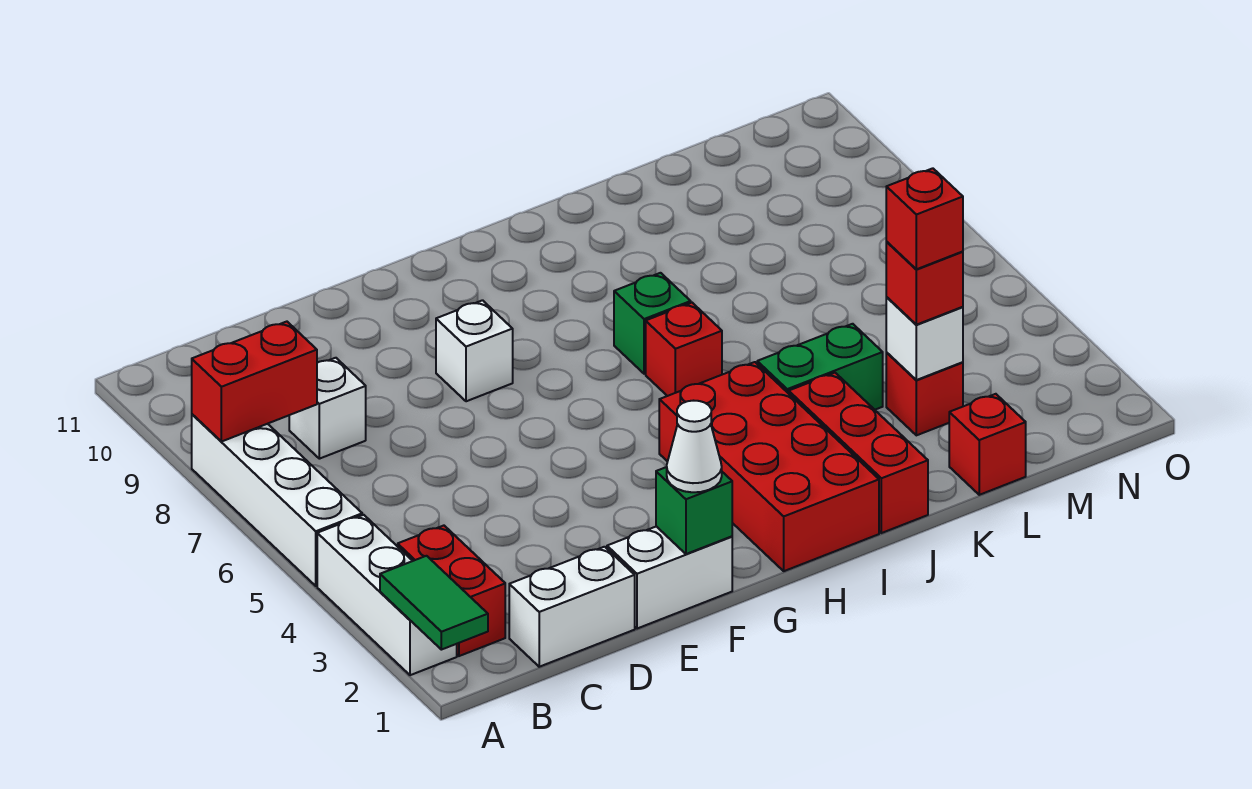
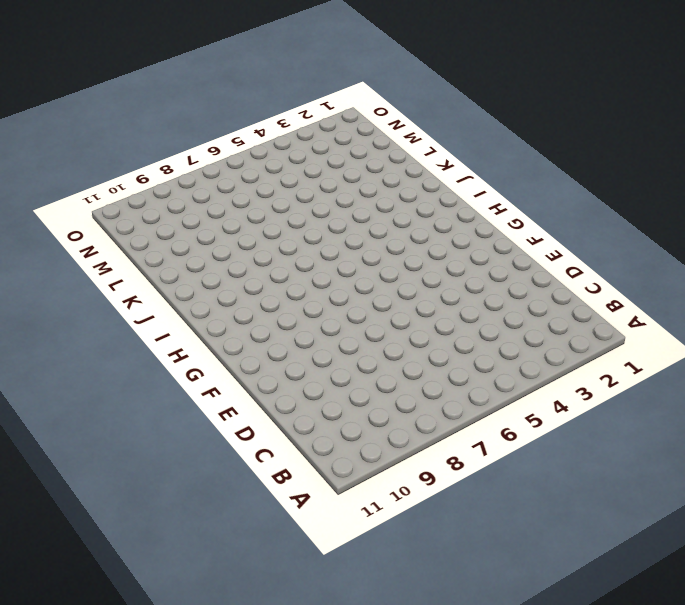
none -> white brick A2:A4 level 1
none -> white brick A5:A8 level 1
none -> red brick B2:B3 level 1

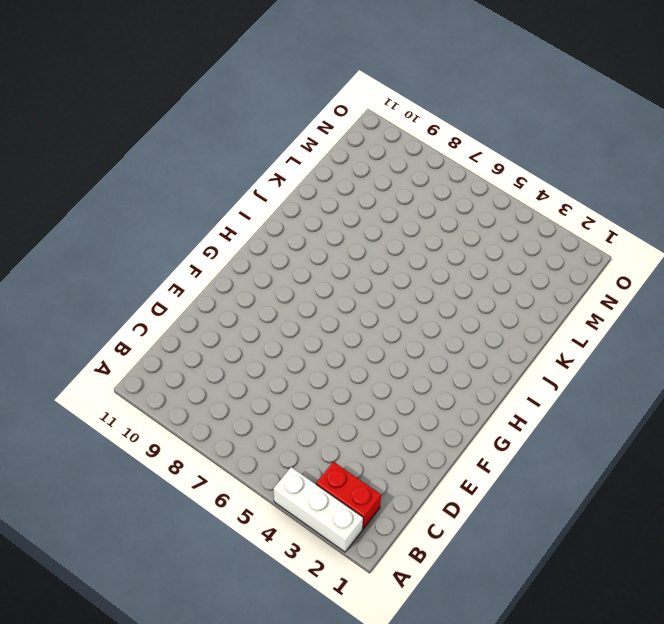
none -> white brick A5:A8 level 1
none -> white brick C1:D1 level 1
none -> white brick C8 level 1

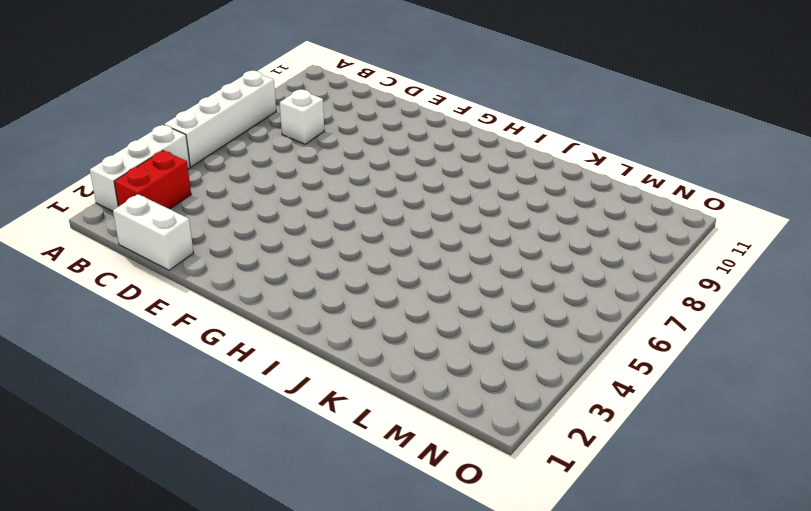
none -> white brick E1:F1 level 1
none -> white brick F8 level 1
none -> red brick H1:I4 level 1

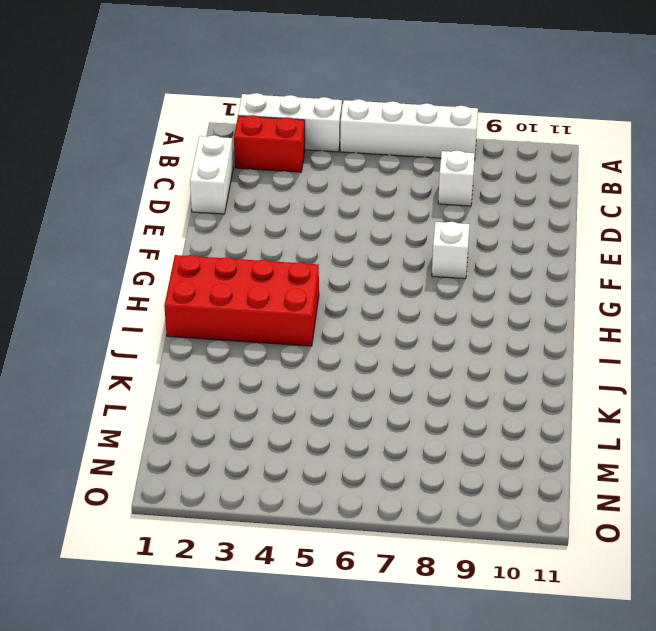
none -> white brick E1:F1 level 1
none -> red brick I6 level 1
none -> green brick I7 level 1

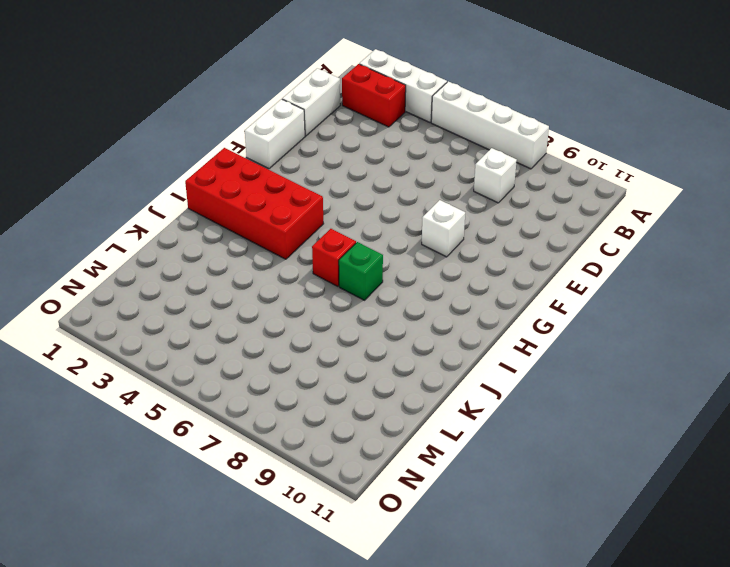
none -> red brick J1:J3 level 1
none -> green brick J4:K4 level 1
none -> red brick L1 level 1

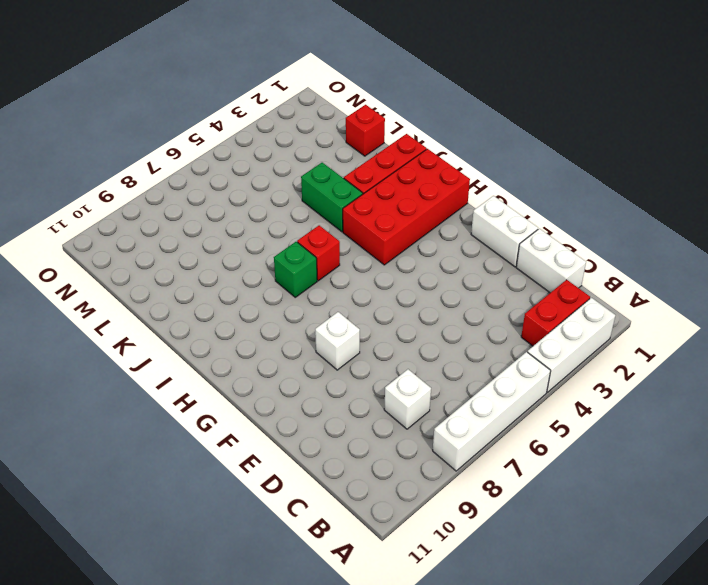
none -> red brick L3 level 1
none -> green tile A1:A2 level 2
none -> red brick A8:B8 level 2

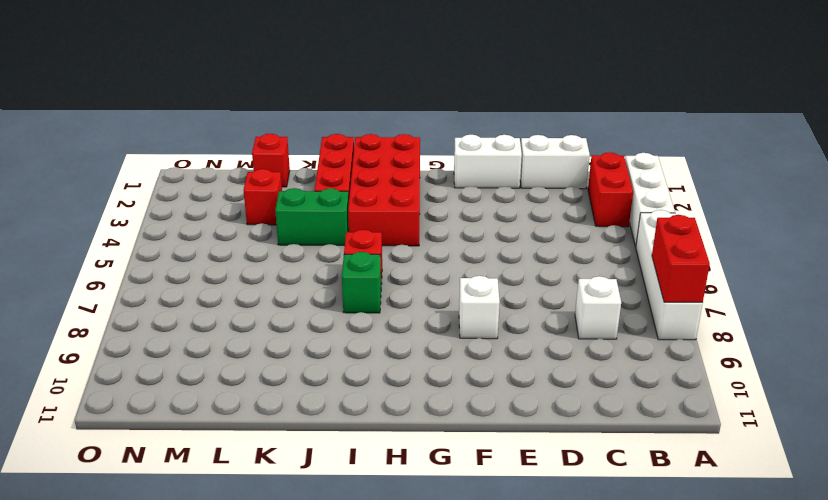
red brick A7:A8 level 2 -> red brick A8:B8 level 2
none -> green tile A1:A2 level 2
none -> green brick F1 level 2
none -> white brick L3 level 2

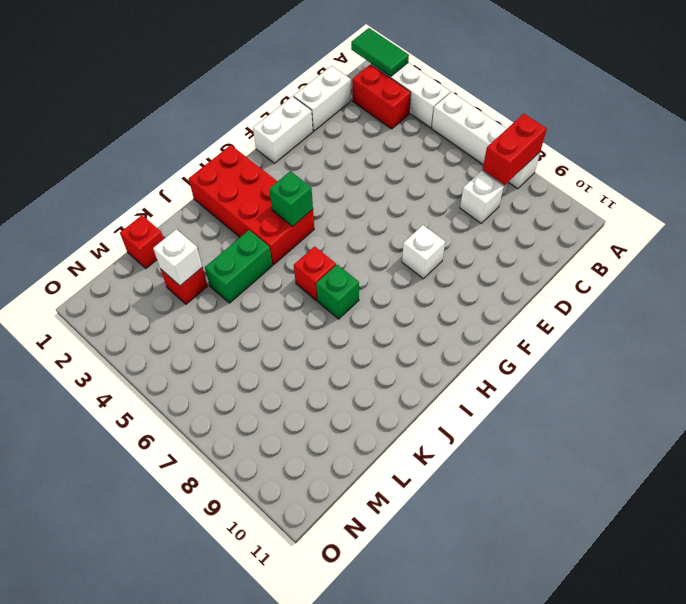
green brick H4 level 2 -> green brick F1 level 2
none -> red brick J1:J3 level 1
none -> white cone F1 level 3
none -> red brick L3 level 3

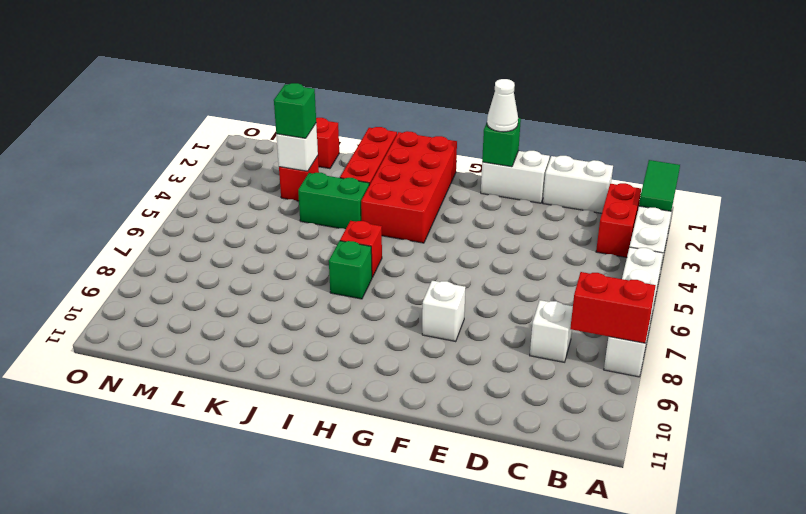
green brick L3 level 3 -> red brick L3 level 3
none -> red brick L3 level 4

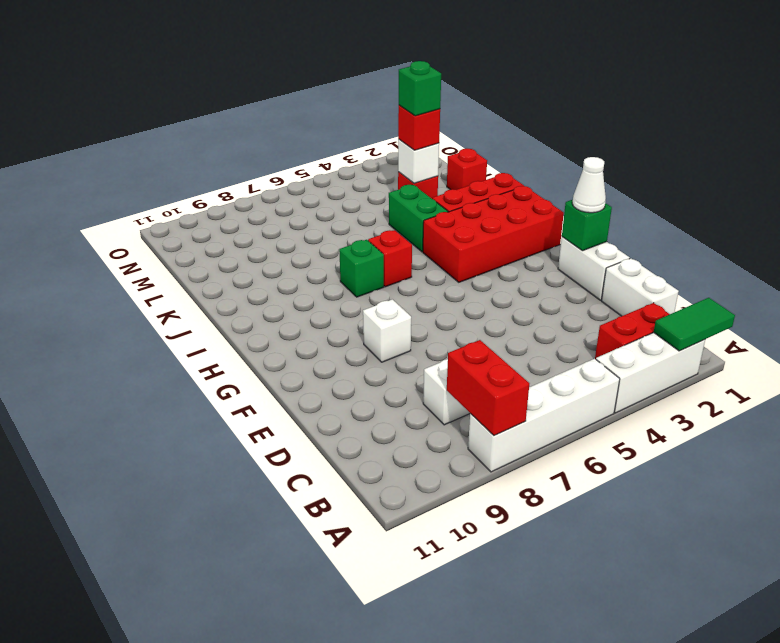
green brick L3 level 4 -> red brick L3 level 4

